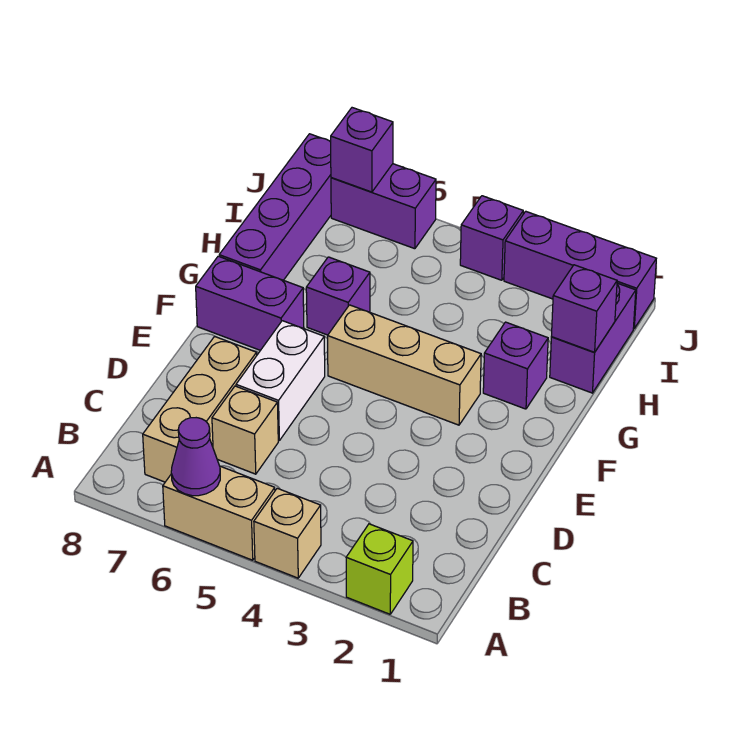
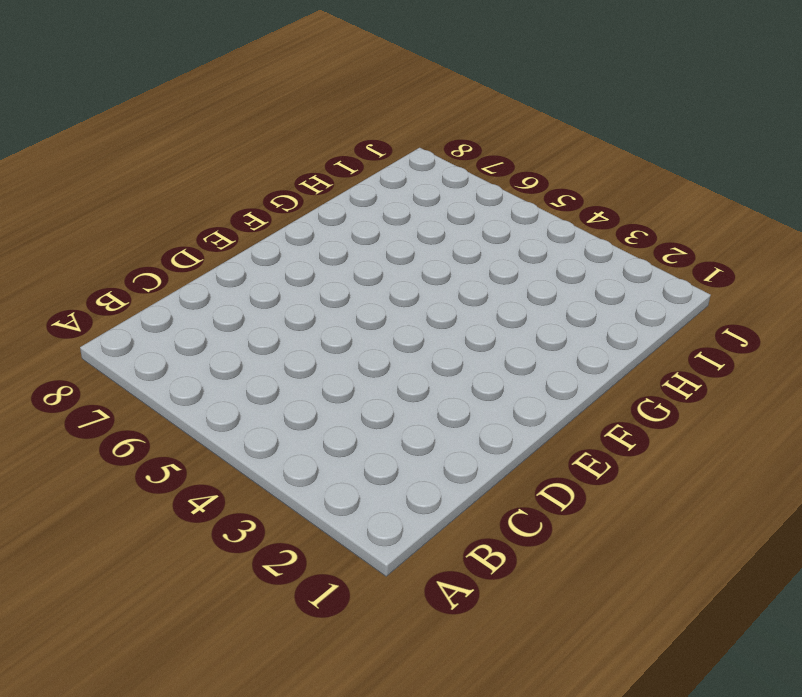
none -> lime brick A2 level 1
none -> tan brick A4 level 1
none -> tan brick A5:A6 level 1

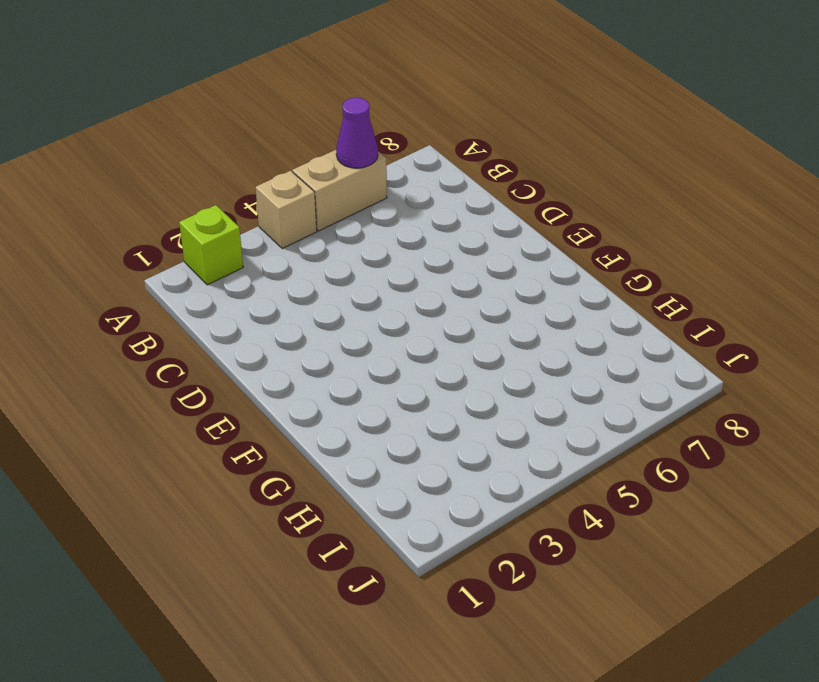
none -> tan brick B7:D7 level 1
none -> tan brick C6 level 1
none -> white brick D6:E6 level 1

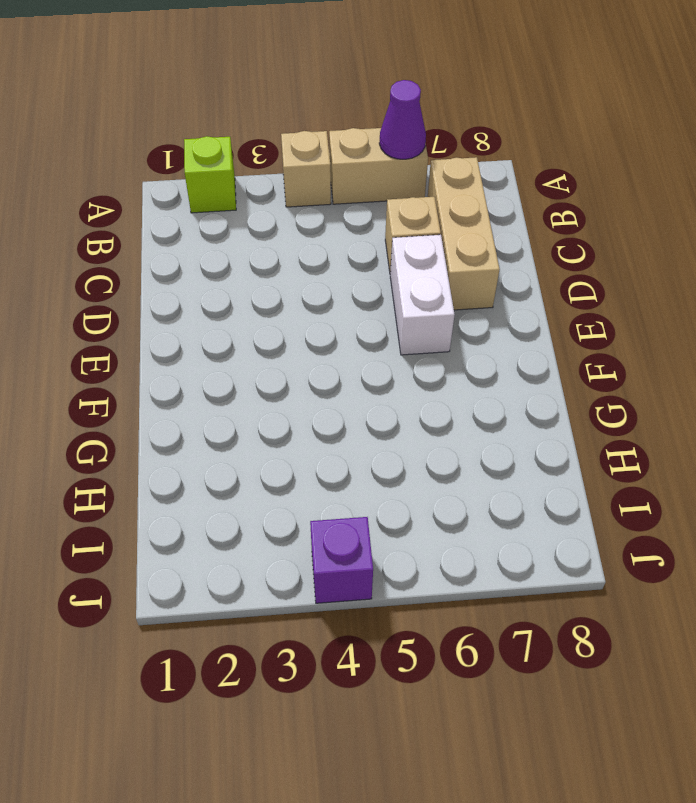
none -> tan brick F3:F5 level 1
none -> purple brick F7:F8 level 1
none -> purple brick G2 level 1

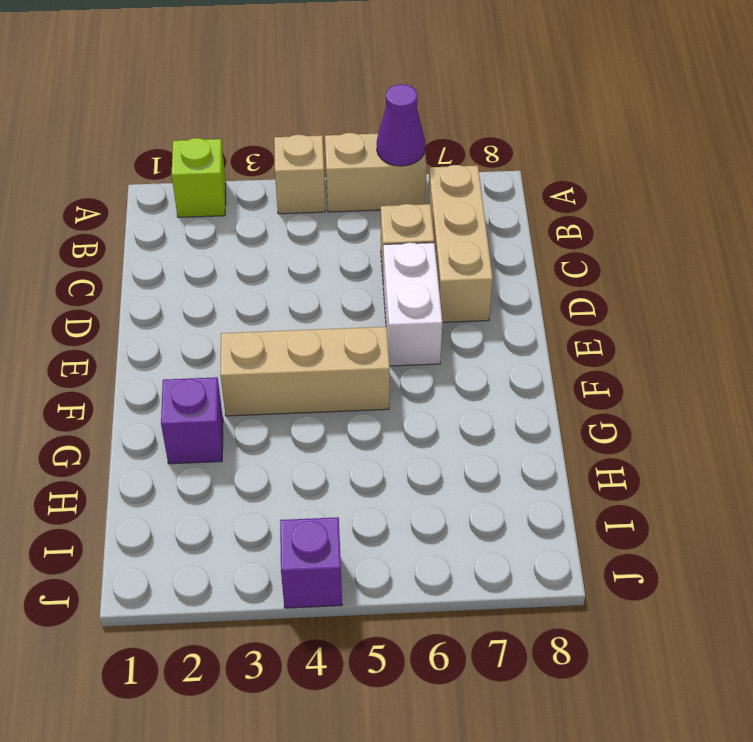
none -> purple brick F7:F8 level 1
none -> purple brick G6 level 1
none -> purple brick G8:J8 level 1

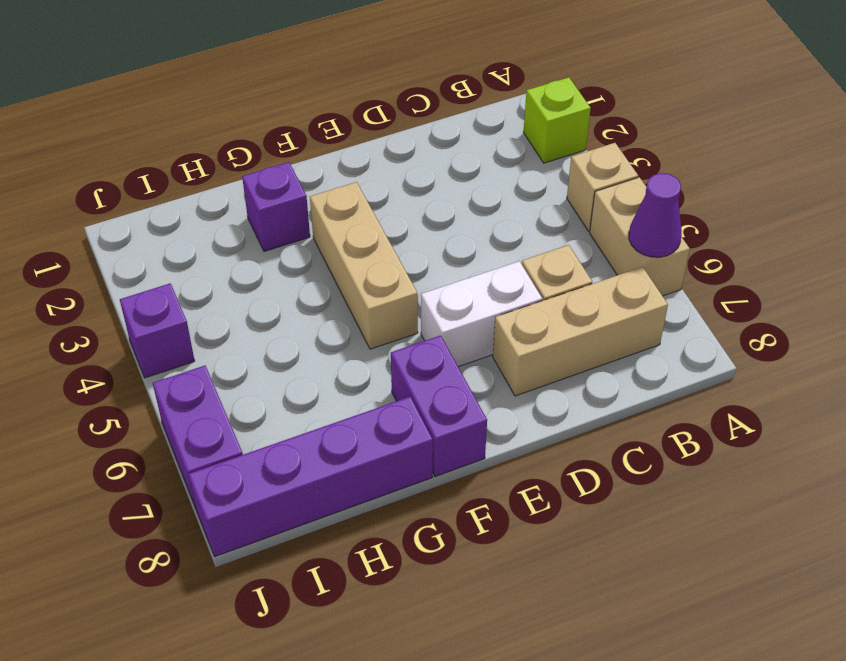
none -> purple brick G6 level 1
none -> purple brick H1:I1 level 1
none -> purple brick J1:J3 level 1

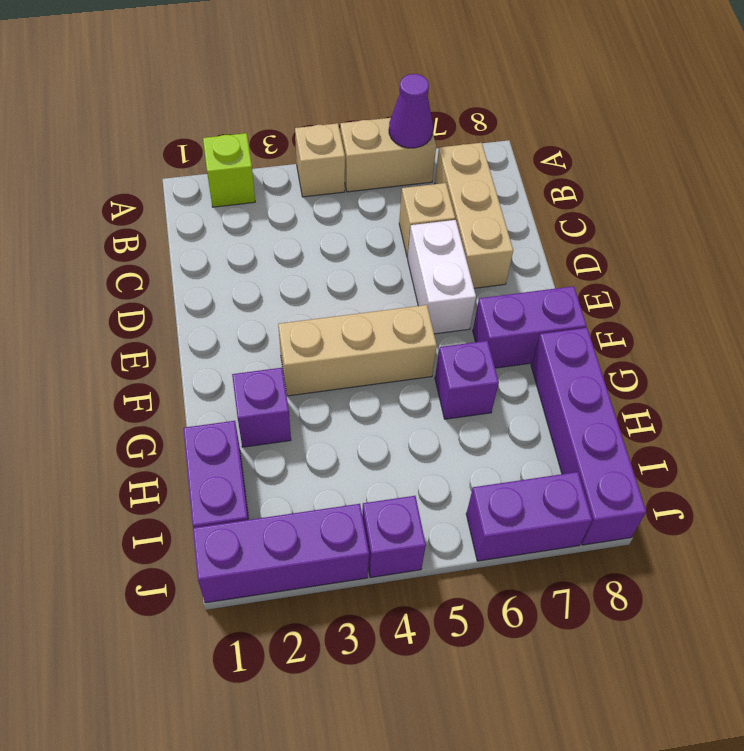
none -> purple brick H1 level 2
none -> purple brick J7 level 2

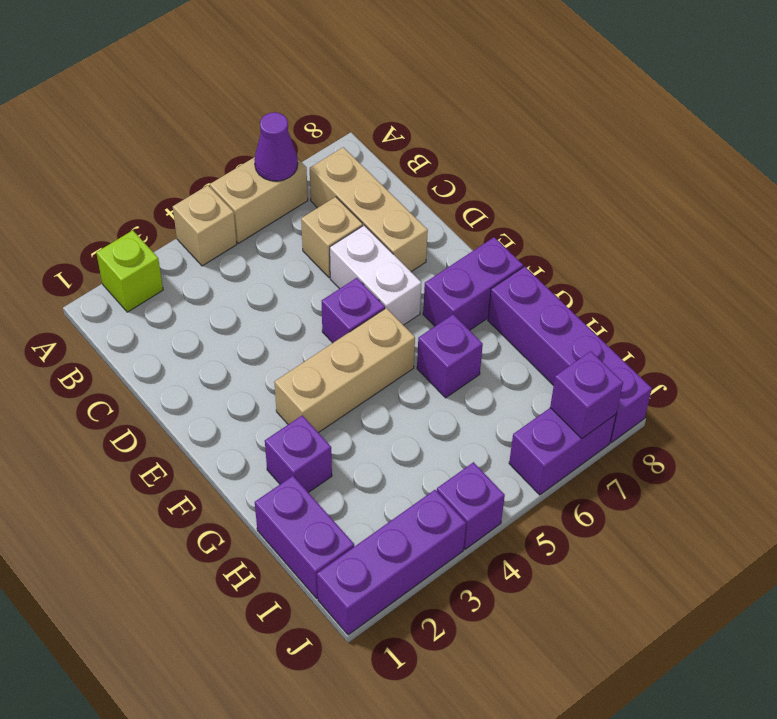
purple brick E5 level 1 -> purple brick H1 level 2

